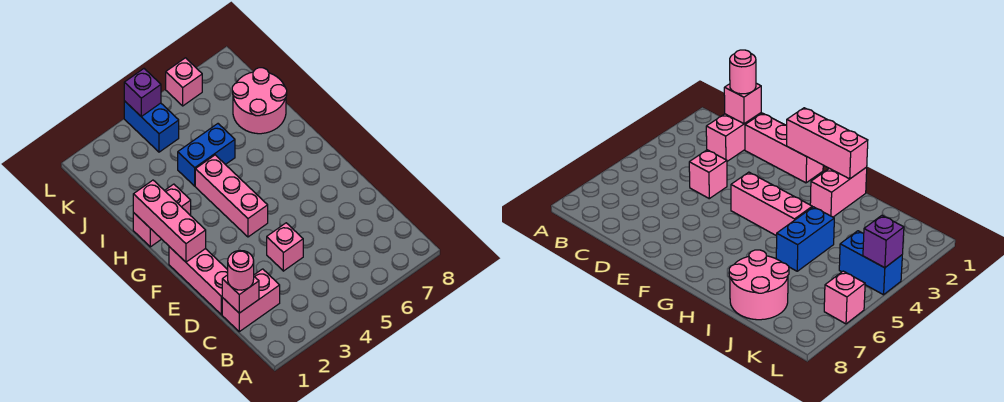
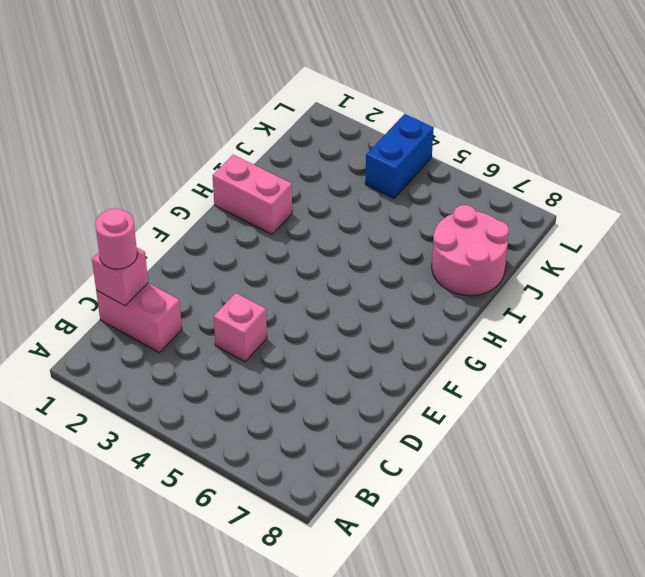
none -> pink brick D1:F1 level 1
none -> pink brick F4:H4 level 1
none -> blue brick I4:I5 level 1

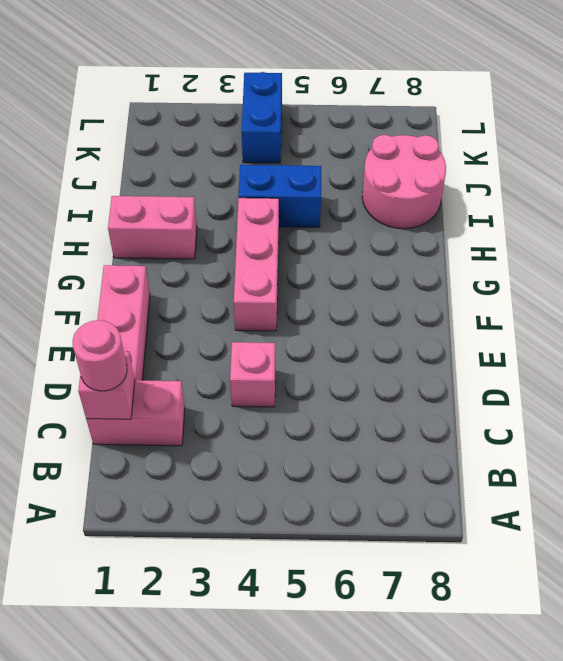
none -> pink brick L6 level 1
none -> pink brick F1:H1 level 2
none -> purple brick L4 level 2

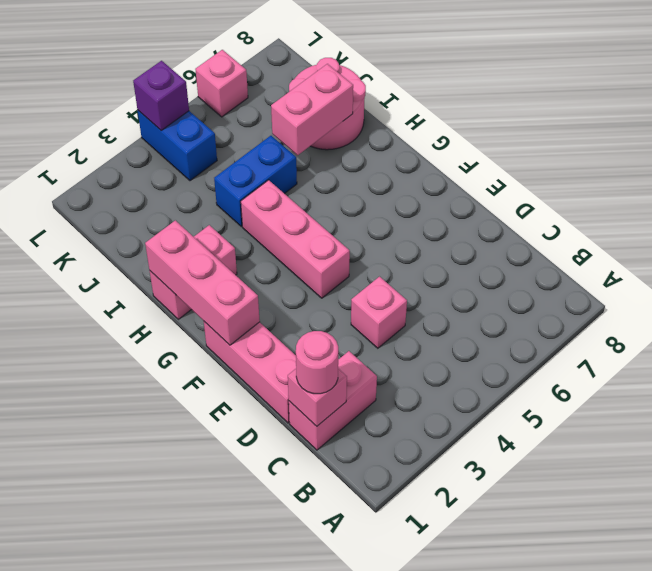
pink brick I6:I7 level 2 -> none

